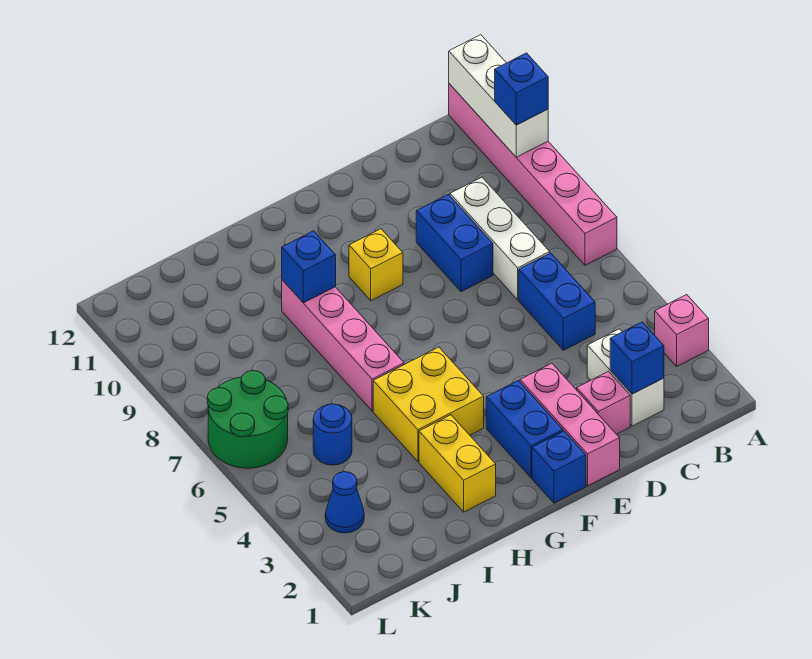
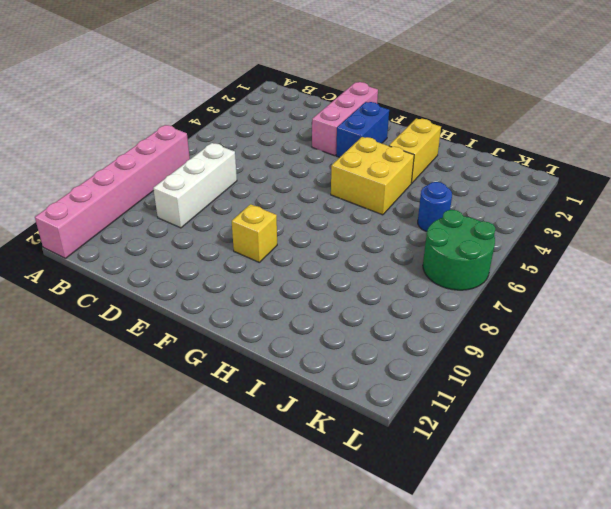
none -> pink brick A3 level 1
none -> white brick C2:C3 level 1
none -> blue brick C5:C6 level 1

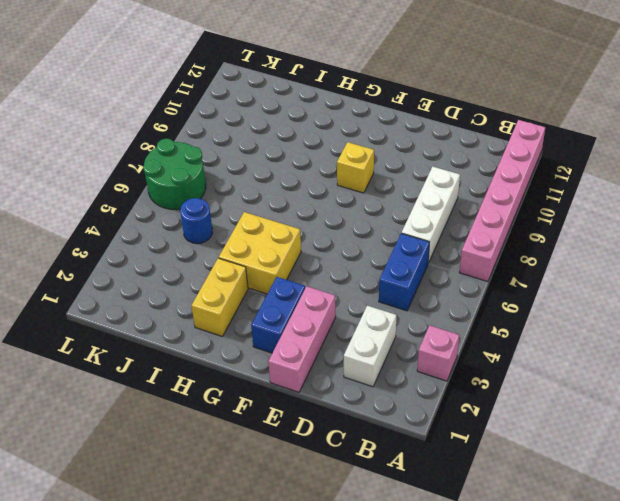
none -> pink brick D2 level 1
none -> blue brick D8:D9 level 1
none -> blue brick F1 level 1

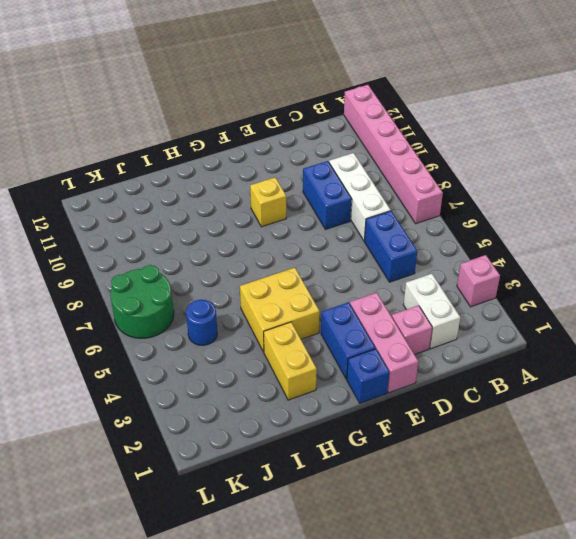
none -> pink brick H6:H9 level 1
none -> blue cone K3 level 1
none -> white brick A10:A12 level 2

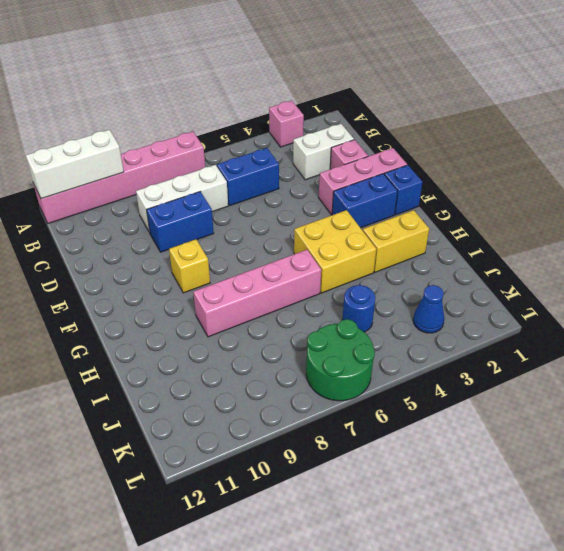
none -> blue brick C2 level 2
none -> blue brick H9 level 2
none -> blue brick A10 level 3

